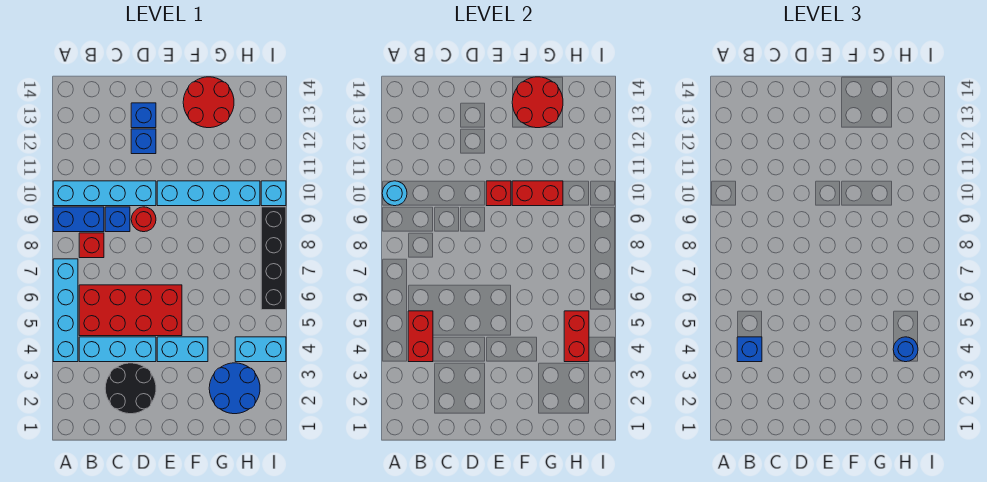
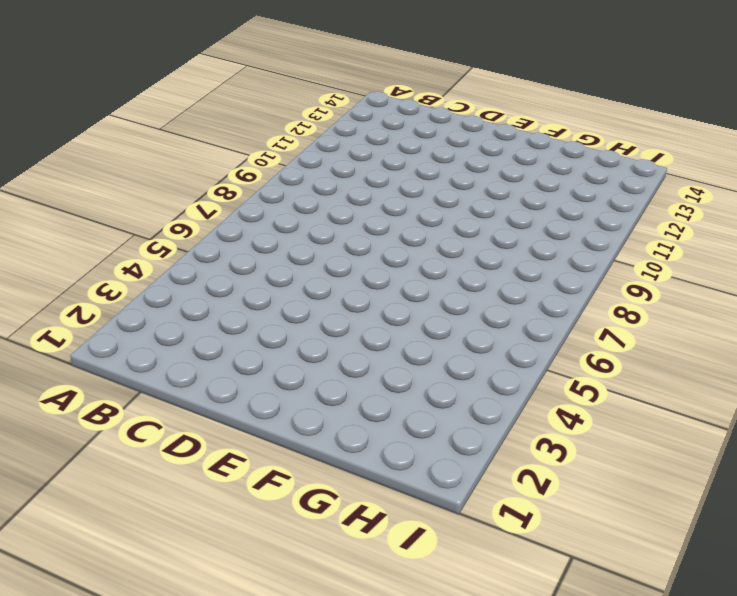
none -> cyan brick A4:A7 level 1
none -> blue brick A9:B9 level 1
none -> cyan brick A10:D10 level 1

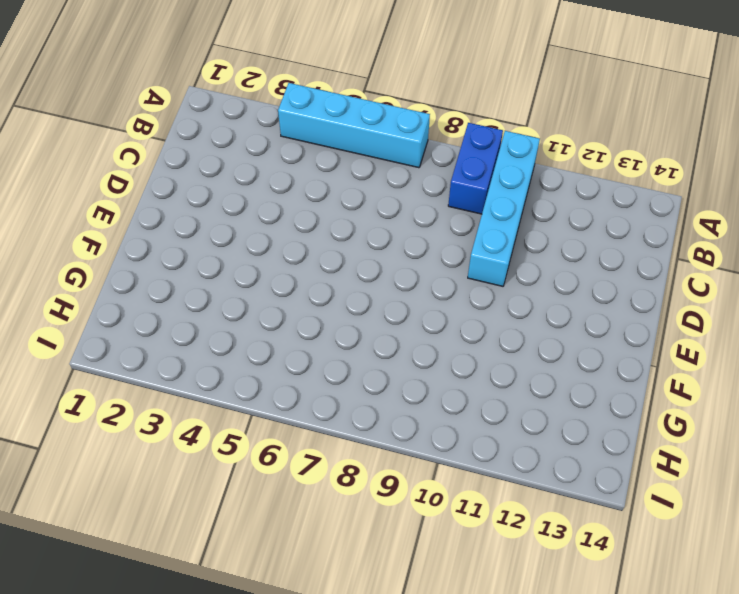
none -> cyan brick B4:D4 level 1
none -> red brick B5:E6 level 1
none -> red brick B8 level 1

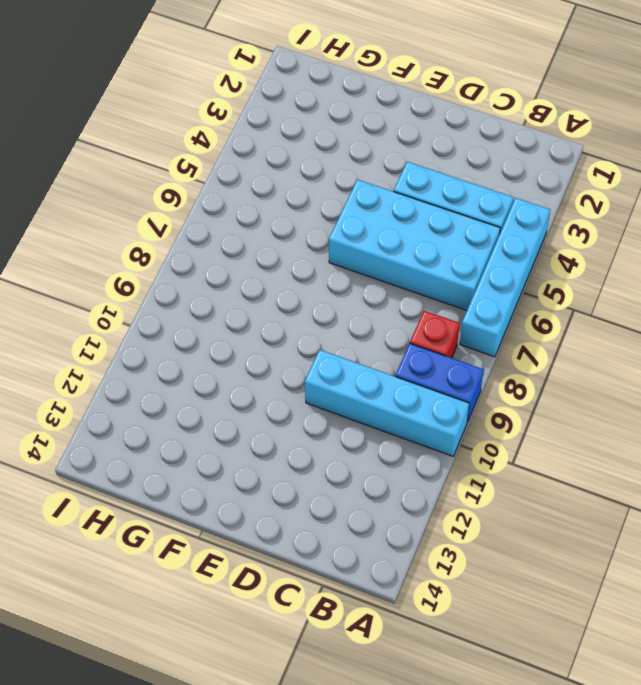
cyan brick B5:E6 level 1 -> red brick B5:E6 level 1
none -> black round brick C2:D3 level 1
none -> blue brick C9 level 1
none -> red round brick D9 level 1

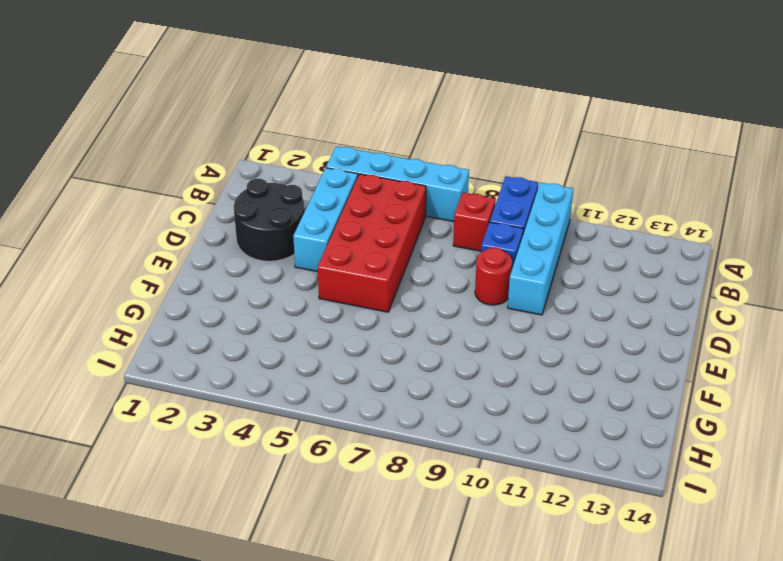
none -> blue brick D12 level 1
none -> blue brick D13 level 1
none -> cyan brick E4:F4 level 1

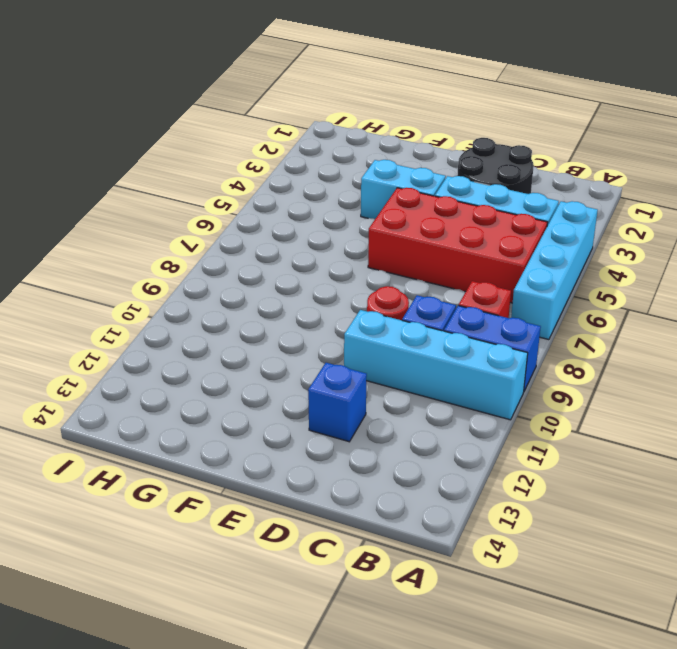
none -> blue brick D13 level 1
none -> cyan brick E10:H10 level 1
none -> red round brick F13:G14 level 1

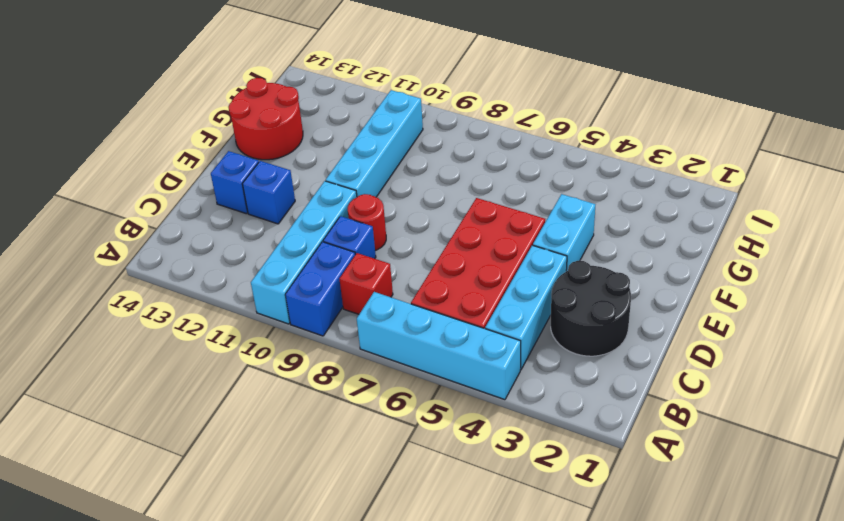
none -> blue round brick G2:H3 level 1
none -> cyan brick H4:I4 level 1
none -> black brick I6:I9 level 1

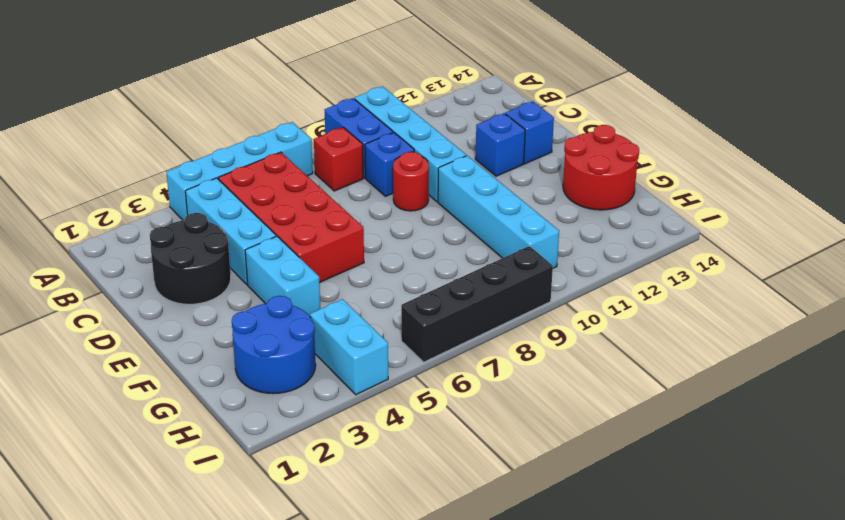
none -> cyan brick I10 level 1
none -> cyan round brick A10 level 2
none -> red brick B4:B5 level 2

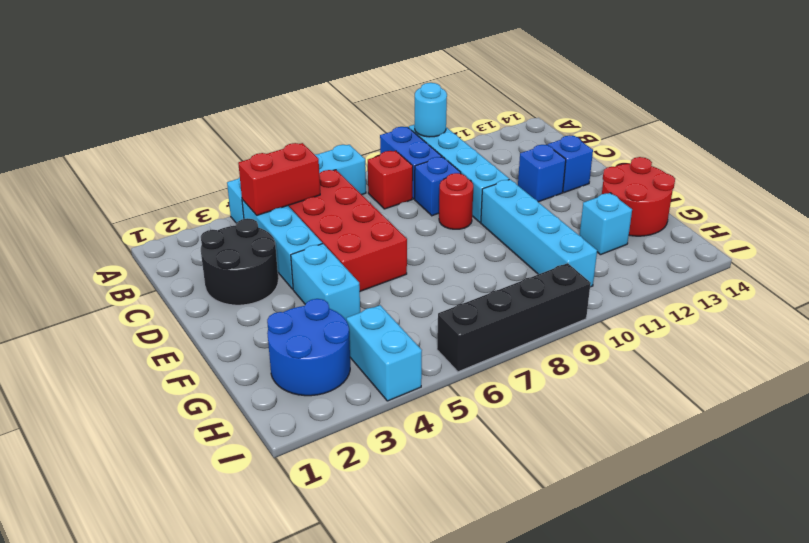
cyan brick G12 level 1 -> cyan brick I10 level 1
none -> red brick E10 level 2
none -> red brick F10:G10 level 2
none -> red round brick F13:G14 level 2

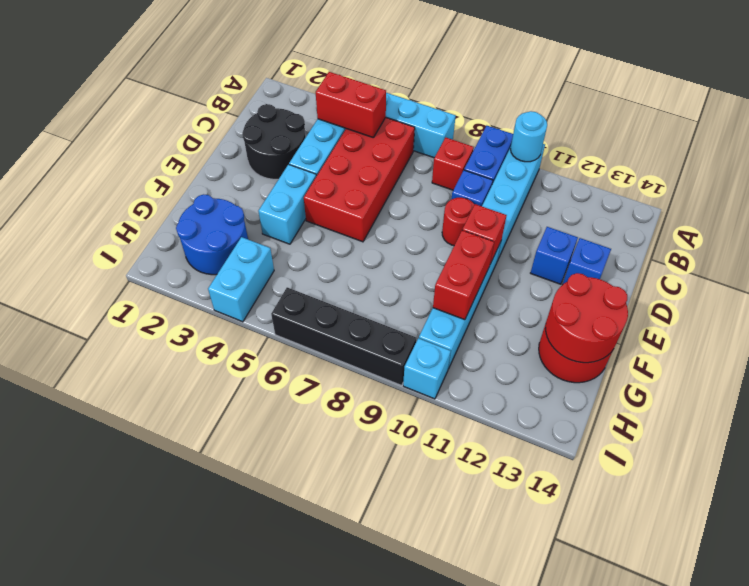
none -> red brick H4:H5 level 2
none -> blue brick B4 level 3
none -> blue round brick H4 level 3

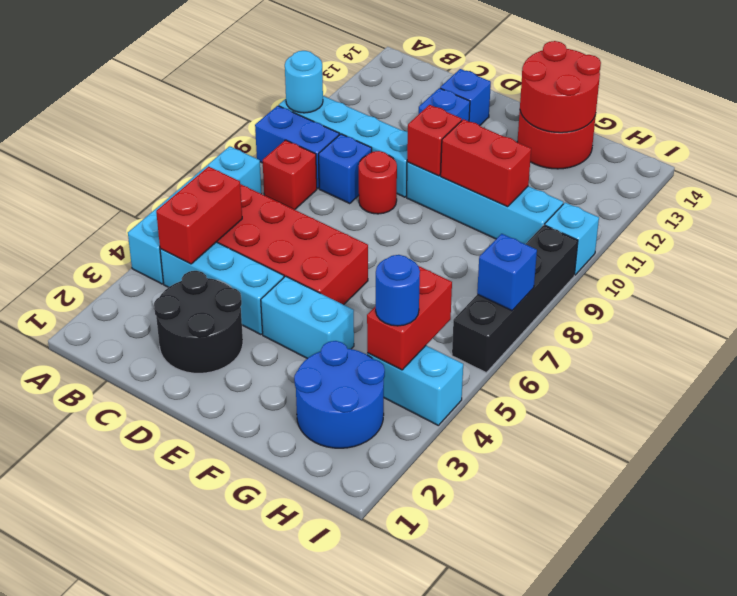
blue brick I7 level 2 -> blue brick B4 level 3

